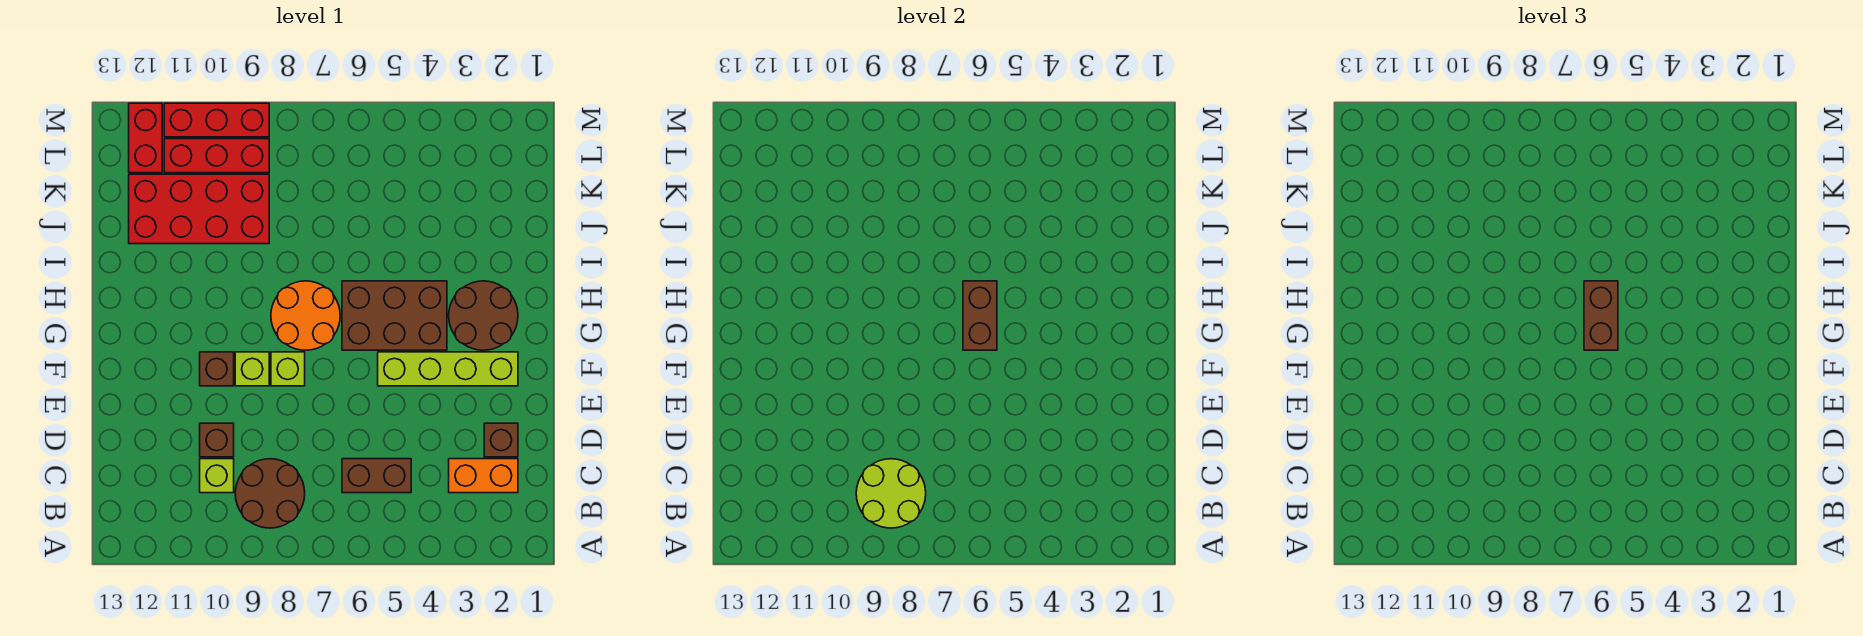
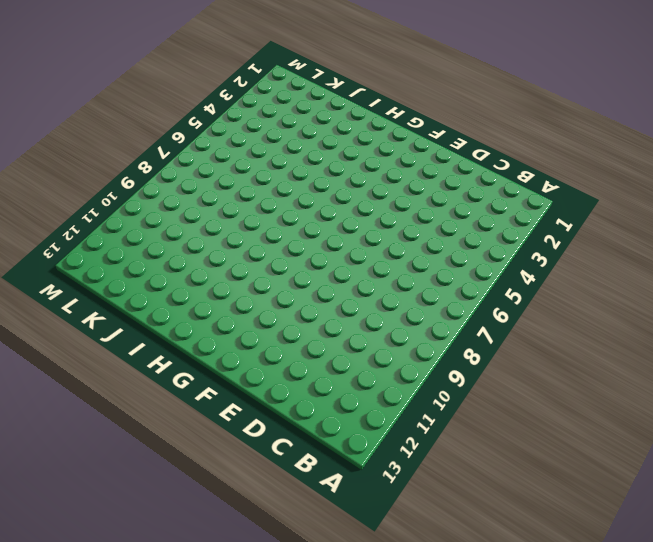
none -> brown round brick B8:C9 level 1
none -> orange brick C2:C3 level 1
none -> brown brick C5:C6 level 1

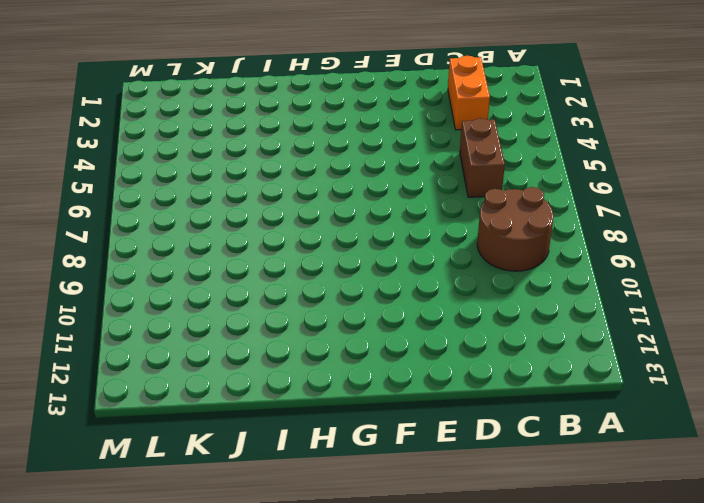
none -> lime brick C10 level 1
none -> brown brick D2 level 1
none -> brown brick D10 level 1

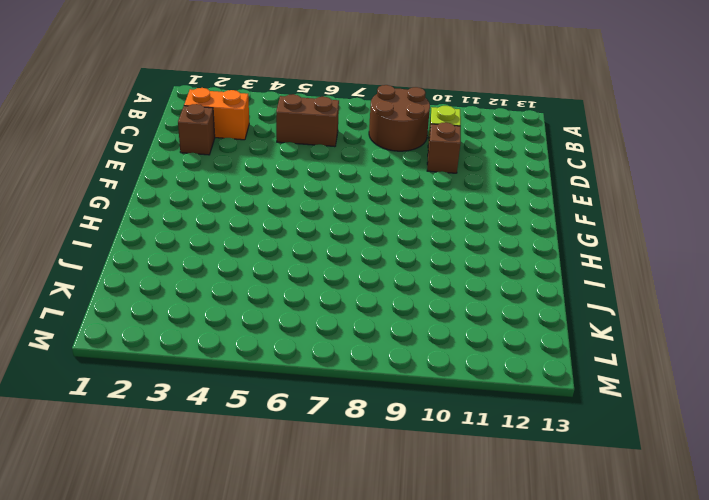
none -> lime brick F2:F5 level 1
none -> lime brick F8 level 1
none -> lime brick F9 level 1

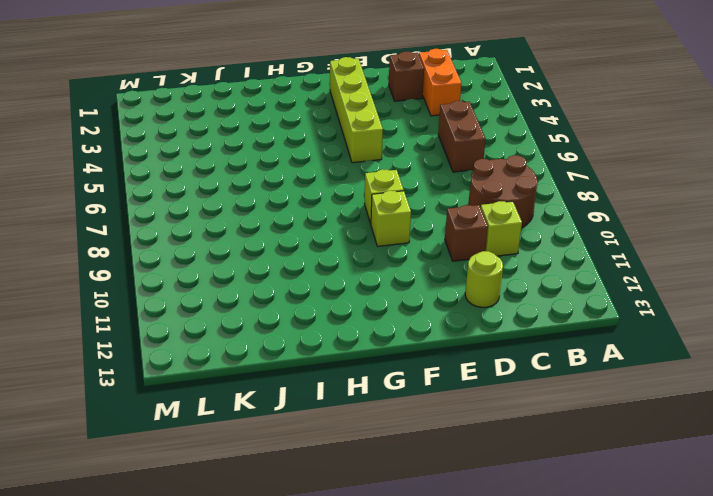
lime round brick D12 level 1 -> none
none -> brown brick F10 level 1
none -> brown round brick G2:H3 level 1
none -> brown brick G4:H6 level 1

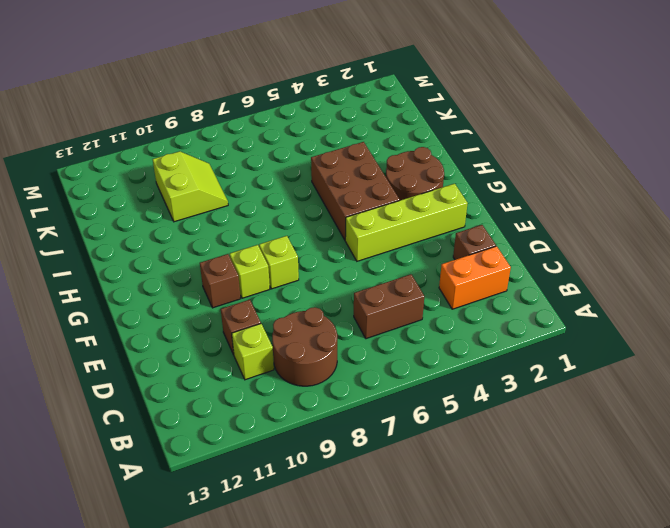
brown brick G4:I5 level 1 -> brown brick G4:H6 level 1
lime slope J9:K10 level 1 top 10 -> red brick J9:K12 level 1
none -> orange round brick G7:H8 level 1
none -> red brick L9:L11 level 1
none -> red brick L12:M12 level 1

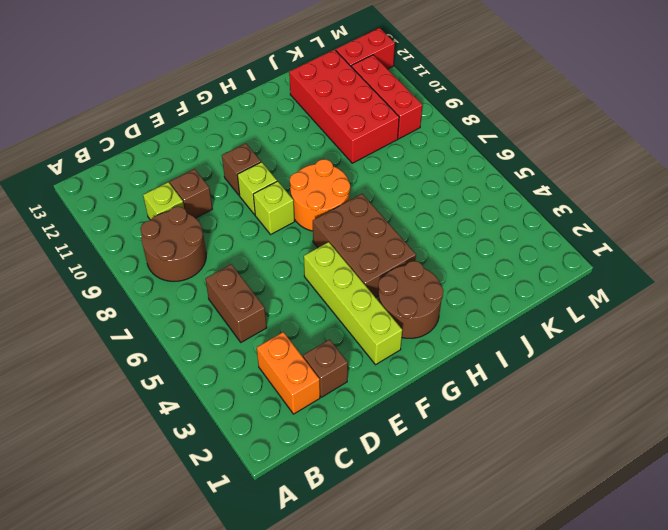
none -> red brick M9:M11 level 1
none -> lime round brick B8:C9 level 2
none -> brown brick G6:H6 level 2

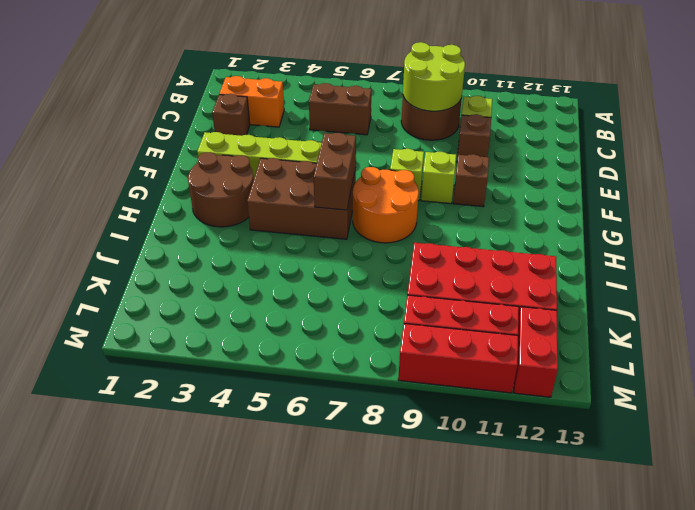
none -> brown brick G6:H6 level 3

